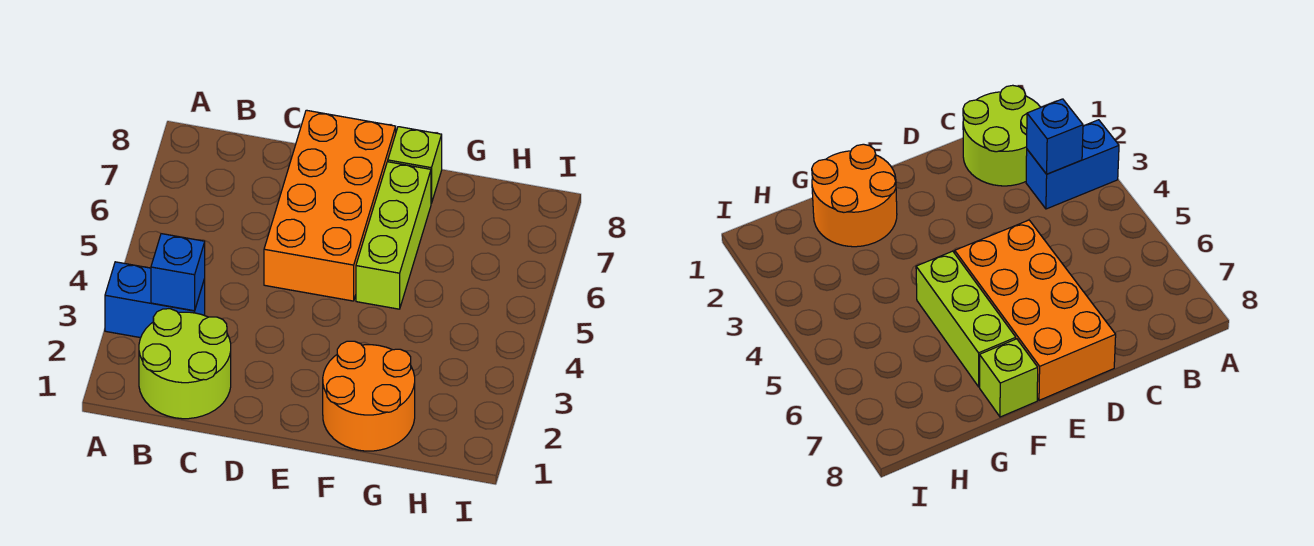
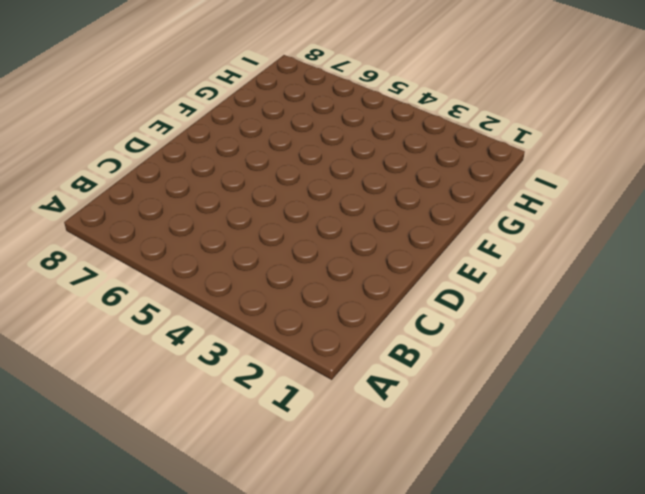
none -> blue brick A3:B3 level 1
none -> lime round brick B1:C2 level 1

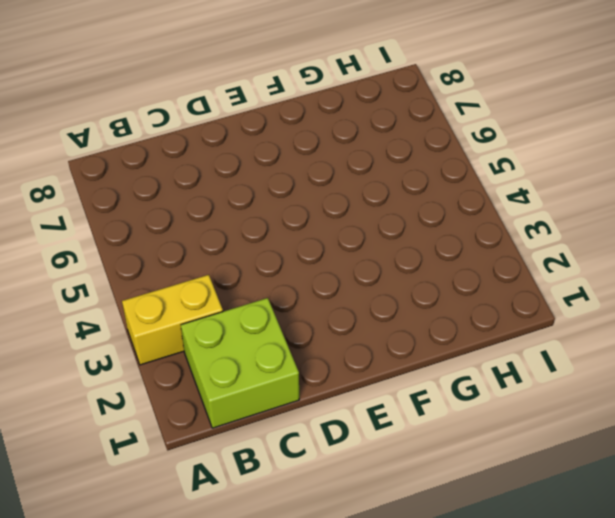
yellow brick A3:B3 level 1 -> blue brick A3:B3 level 1
lime brick B1:C2 level 1 -> lime round brick B1:C2 level 1
none -> orange brick D5:E8 level 1
none -> orange round brick F1:G2 level 1

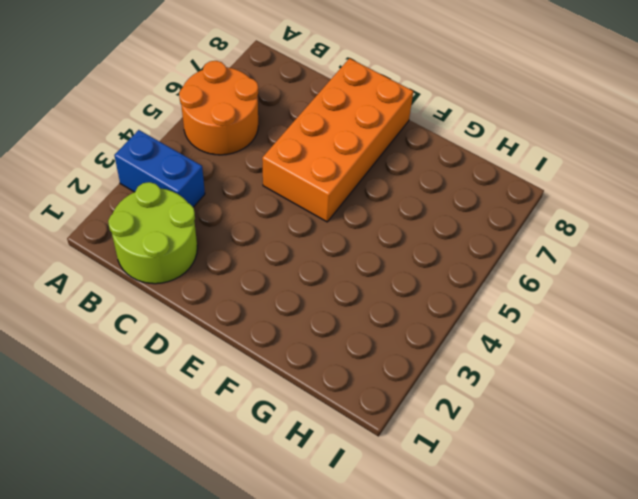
orange round brick A5:B6 level 1 -> orange round brick F1:G2 level 1
none -> lime brick F5:F7 level 1
none -> lime brick F8 level 1

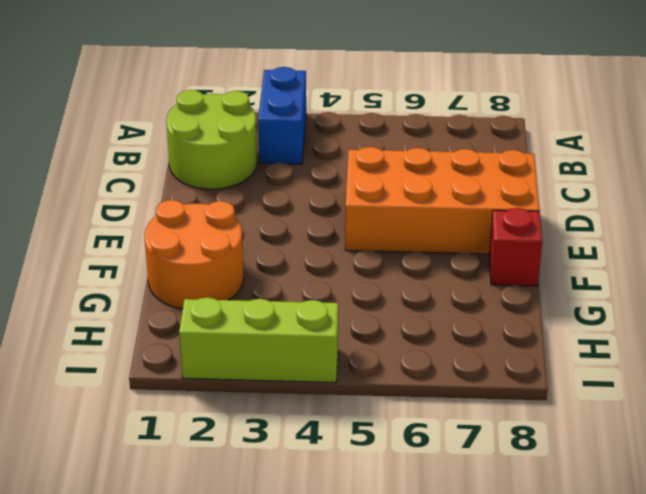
red brick F8 level 1 -> lime brick F8 level 1
lime brick I2:I4 level 1 -> lime brick F5:F7 level 1
none -> blue brick B3 level 2

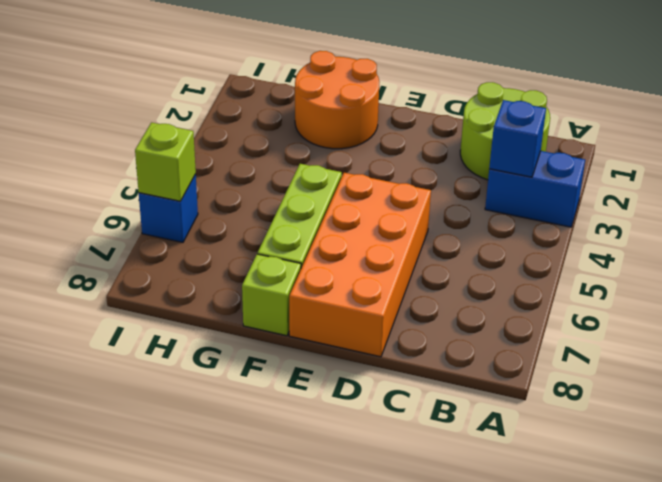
blue brick I6 level 1 -> none
lime brick I6 level 2 -> none

